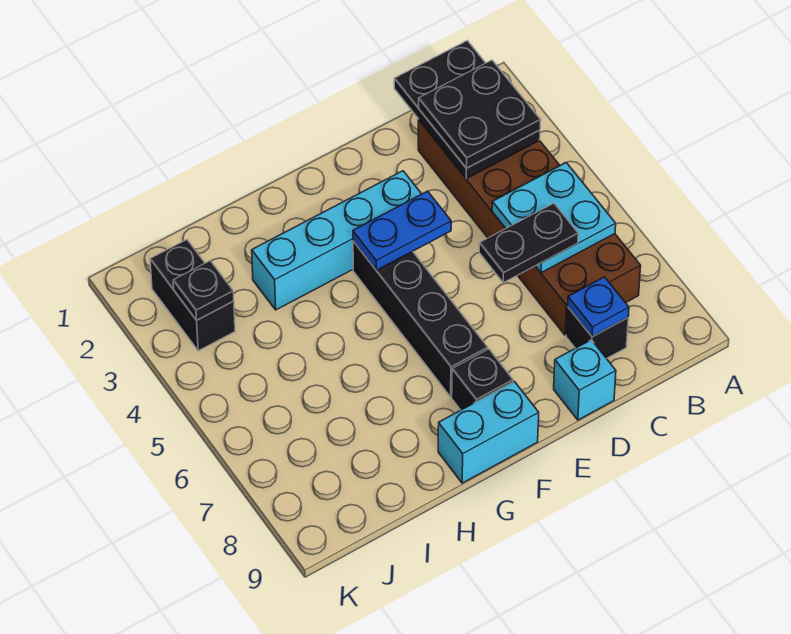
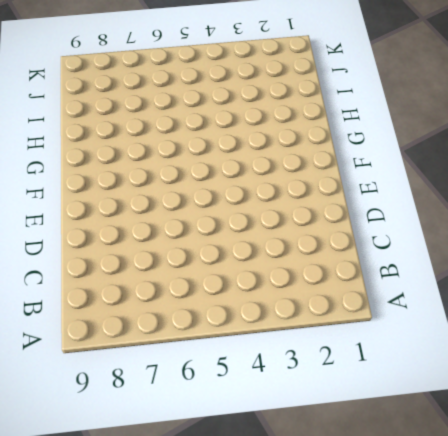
none -> brown brick B2:C7 level 1
none -> black brick C8 level 1
none -> cyan brick D9 level 1

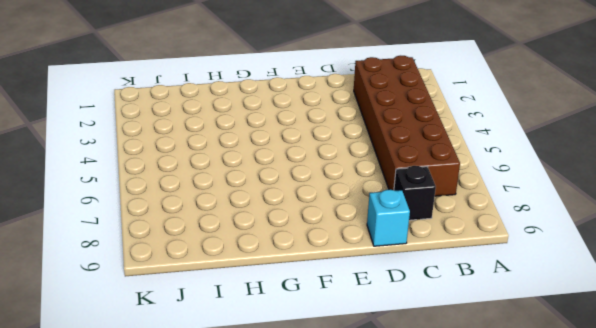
none -> cyan brick E3:H3 level 1
none -> black brick F4:F7 level 1
none -> black brick F8 level 1

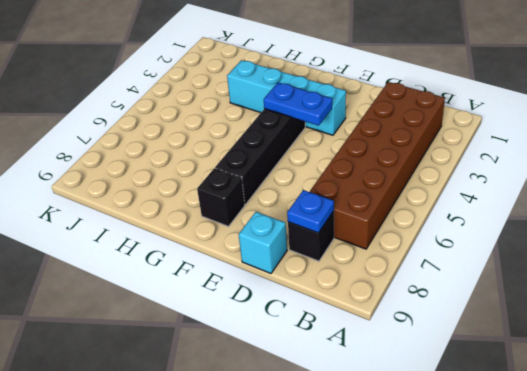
none -> cyan brick F9:G9 level 1
none -> black brick J2:J3 level 1
none -> black plate B1:C3 level 2

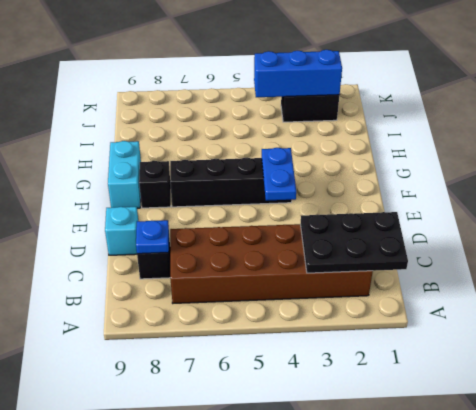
blue brick J2:J4 level 2 -> black plate J3 level 2
none -> cyan brick E3:H3 level 1
none -> cyan plate B5:C6 level 2
none -> black plate B2:C3 level 3

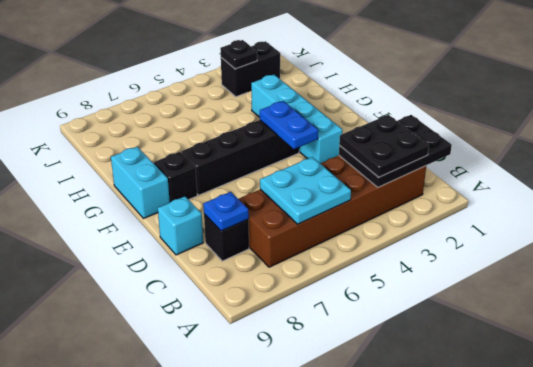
none -> black plate C6:D6 level 3

